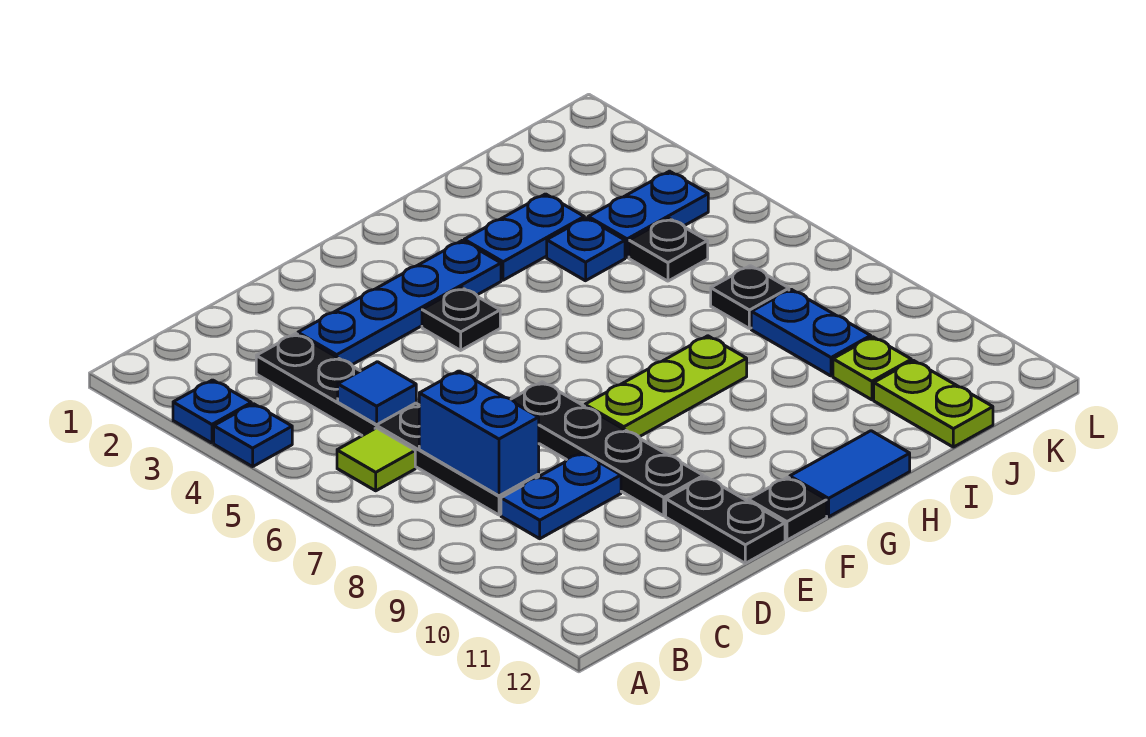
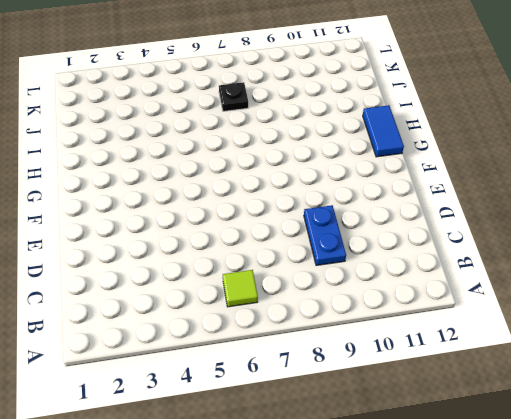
none -> blue plate A3 level 1
none -> blue plate A4 level 1
none -> black plate C3:C8 level 1

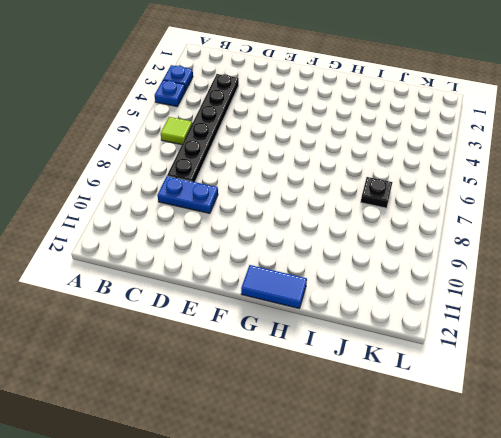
none -> blue plate D3:G3 level 1
none -> black plate E7:E10 level 1
none -> black plate E11:E12 level 1

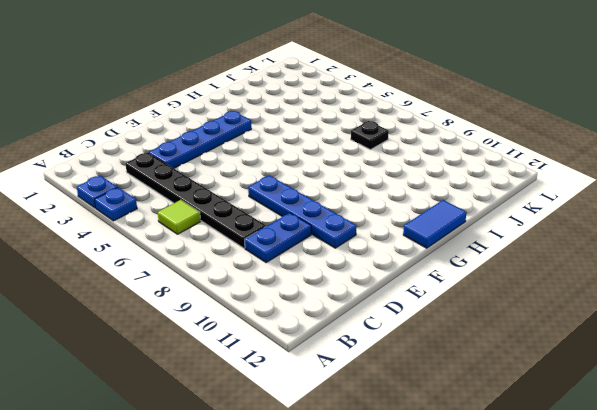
blue plate E7:E10 level 1 -> black plate E7:E10 level 1
none -> black plate E11:E12 level 1
none -> black plate F4 level 1
none -> lime plate F8:H8 level 1

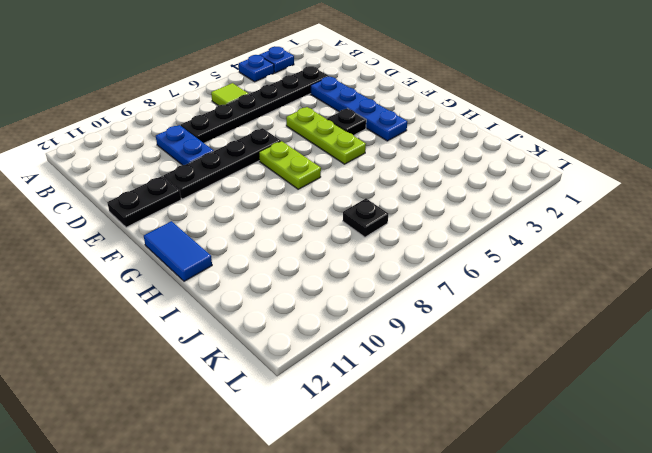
lime plate E5:G5 level 1 -> lime plate F8:H8 level 1
lime plate F7:G7 level 1 -> lime plate J11:J12 level 1
none -> black plate F12 level 1
none -> blue plate H3:I3 level 1
none -> blue plate I4 level 1

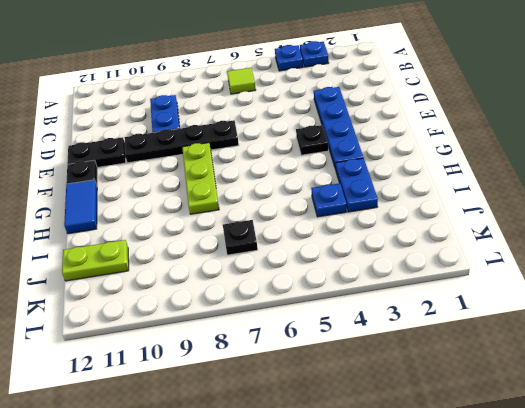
none -> black plate C3:C8 level 1
none -> blue plate J4:K4 level 1
none -> black plate J5 level 1

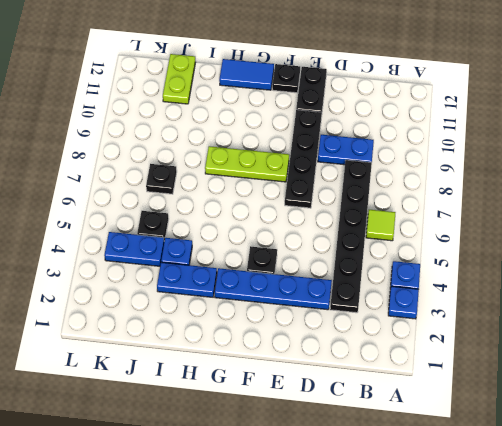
none -> blue plate J8:J9 level 1
none -> lime plate J10 level 1
none -> blue tile C5 level 2

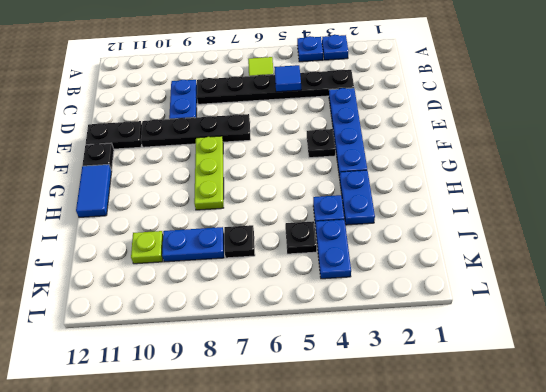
none -> lime plate J11:J12 level 1
none -> blue brick C7:C8 level 2

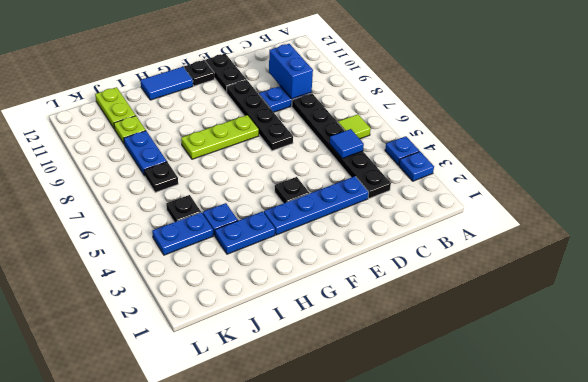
blue brick C9:C10 level 2 -> blue brick C7:C8 level 2

